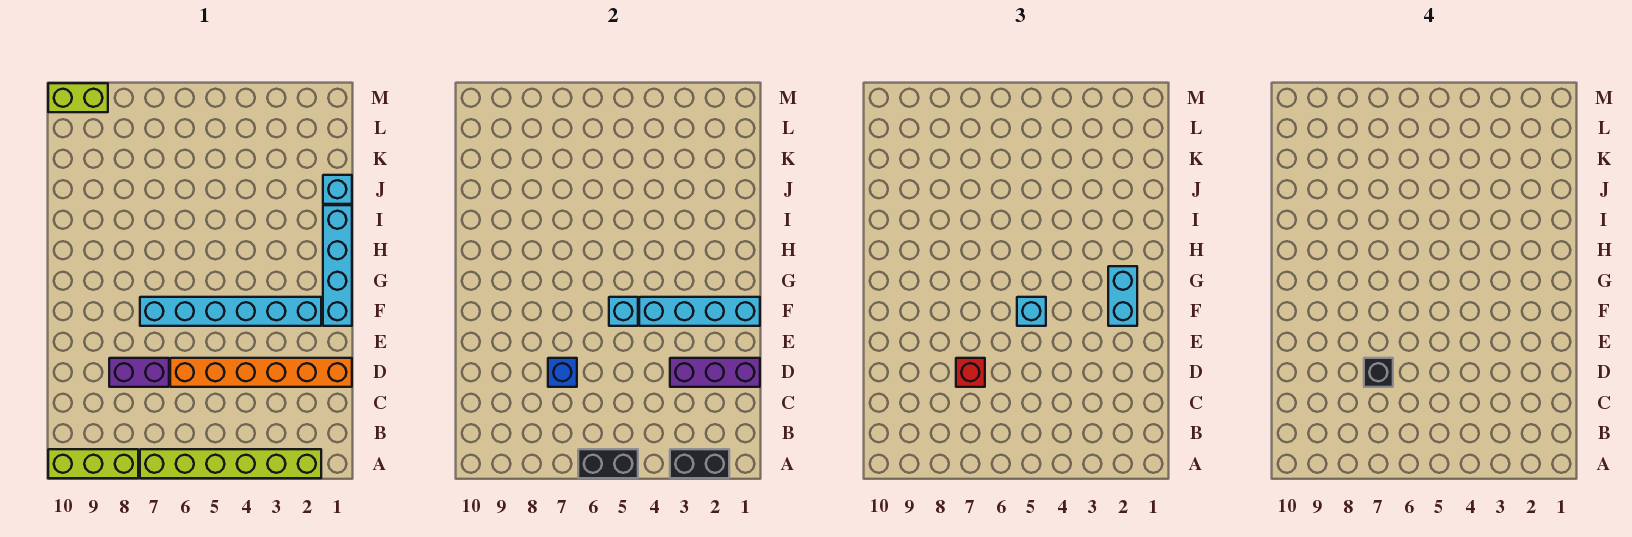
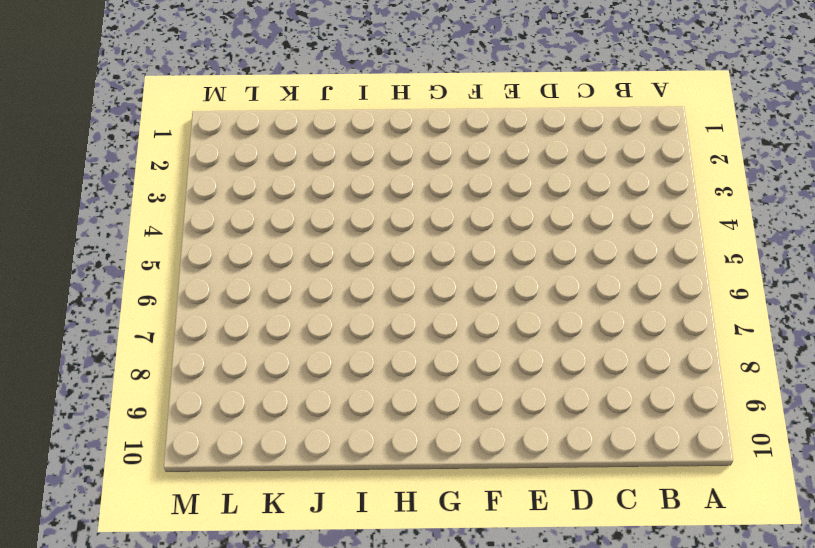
none -> lime brick A2:A7 level 1
none -> lime brick A8:A10 level 1
none -> orange brick D1:D6 level 1

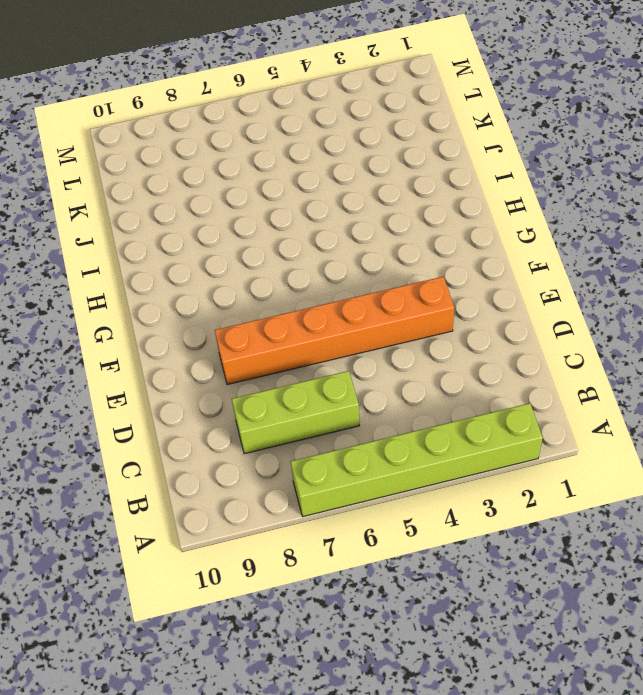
lime brick C6:C8 level 1 -> lime brick A8:A10 level 1
orange brick E3:E8 level 1 -> orange brick D1:D6 level 1
none -> purple brick D7:D8 level 1
none -> cyan brick F1:I1 level 1
none -> cyan brick F2:F7 level 1

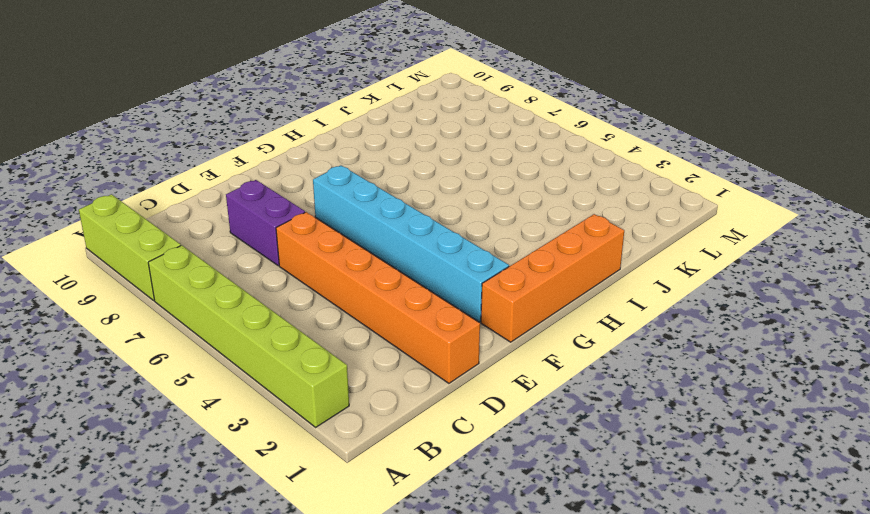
orange brick F1:I1 level 1 -> cyan brick F1:I1 level 1
none -> cyan brick J1 level 1
none -> lime brick M9:M10 level 1
none -> black brick A2:A3 level 2

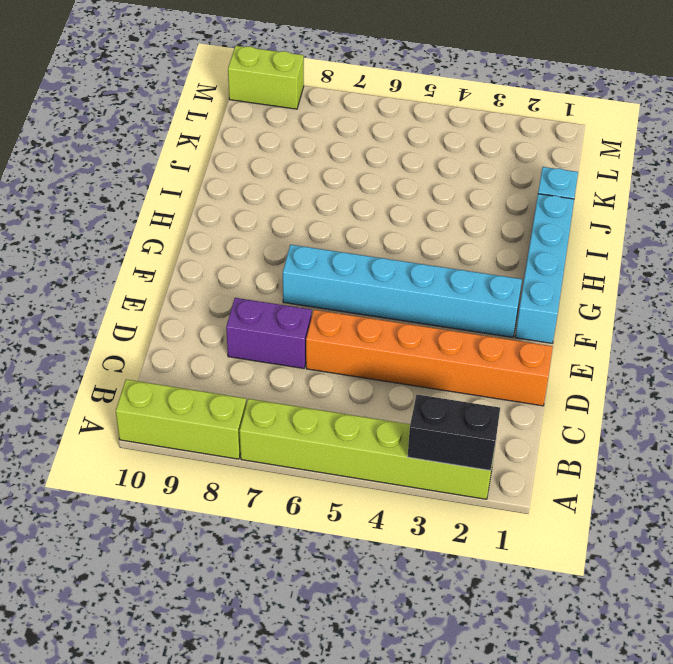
none -> black brick A5:A6 level 2
none -> purple brick D1:D3 level 2
none -> blue brick D7 level 2

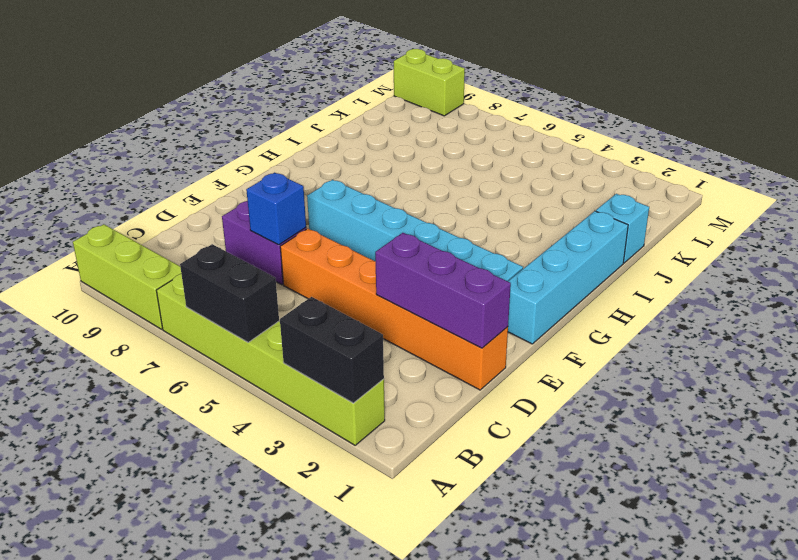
none -> cyan brick F1:F4 level 2
none -> cyan brick F5 level 2
none -> red brick D7 level 3

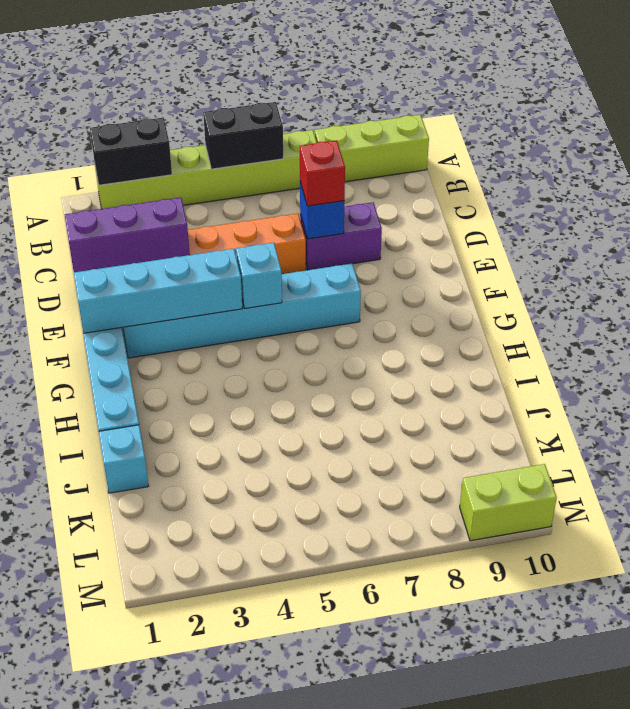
none -> cyan brick F2:G2 level 3
none -> cyan brick F5 level 3
none -> black brick D7 level 4

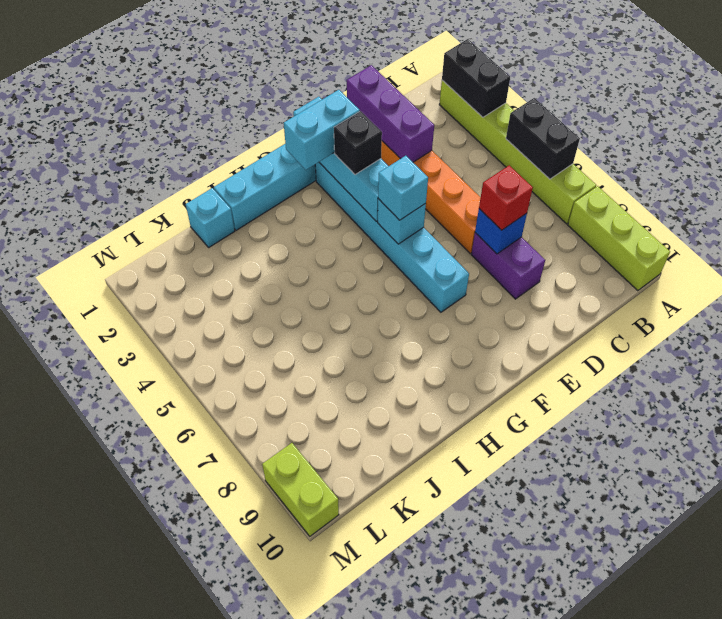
black brick F3 level 3 -> black brick D7 level 4

